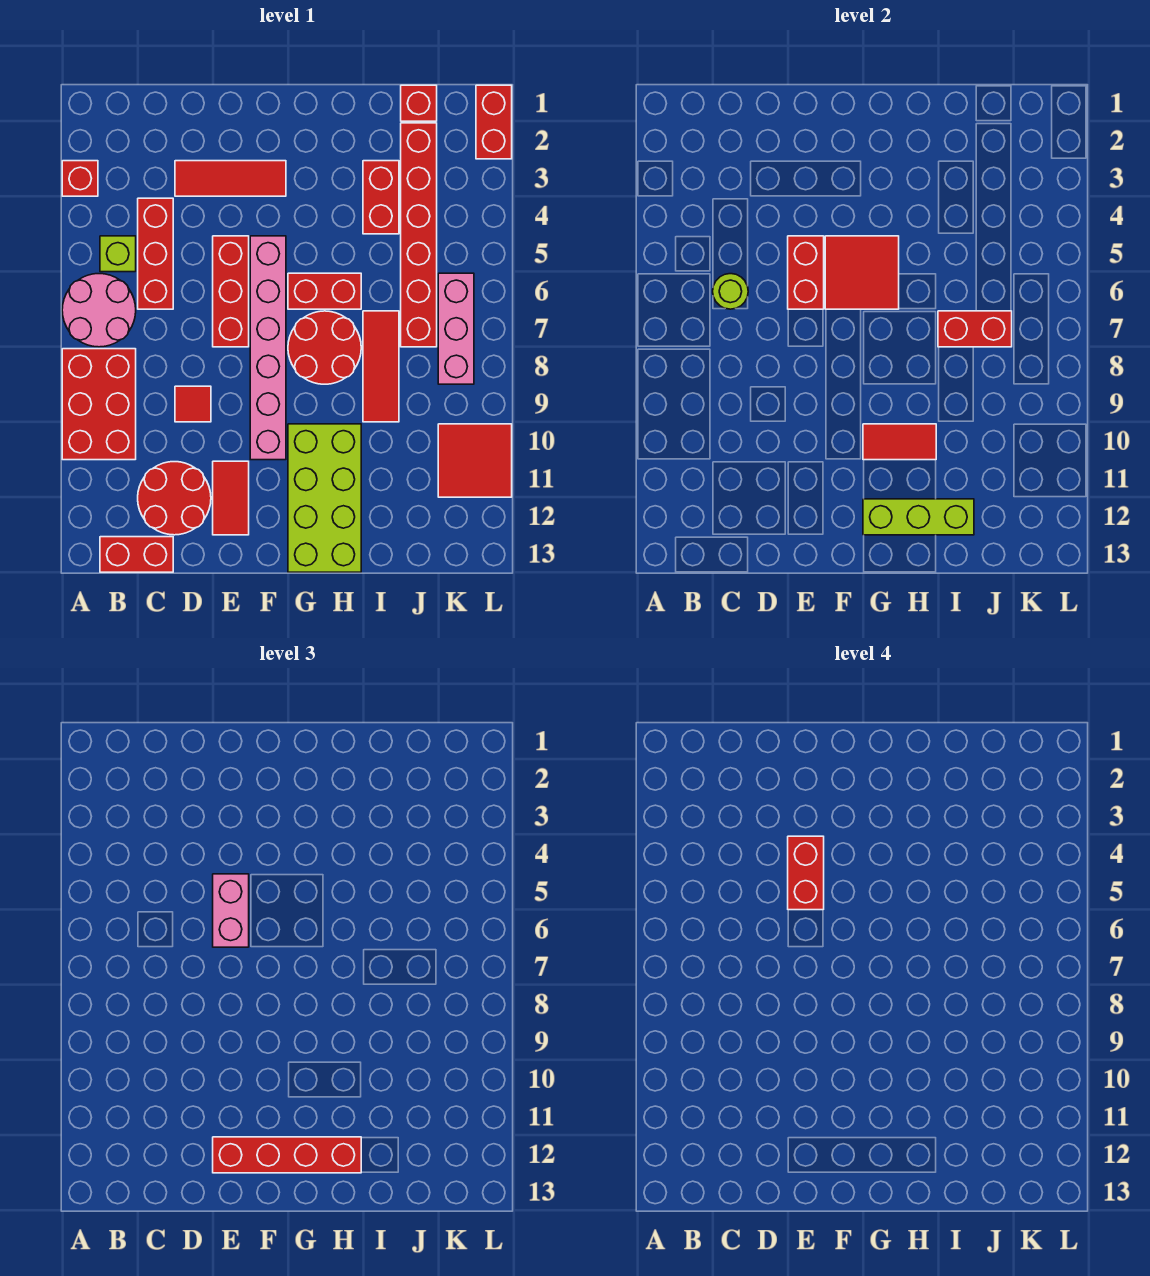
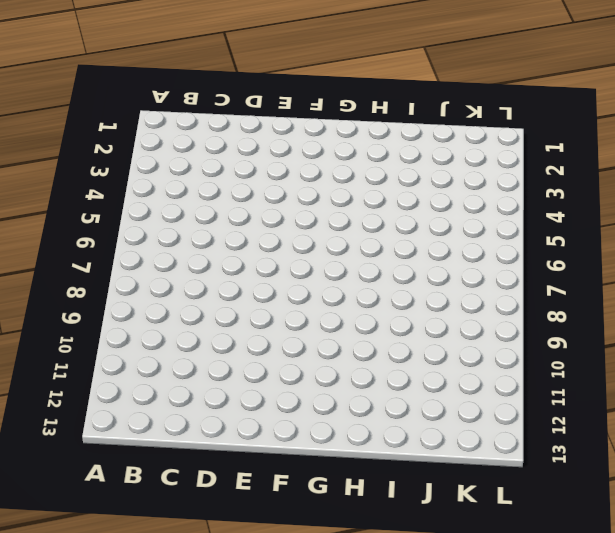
none -> red brick A3 level 1
none -> pink round brick A6:B7 level 1
none -> red brick A8:B10 level 1
none -> lime brick B5 level 1

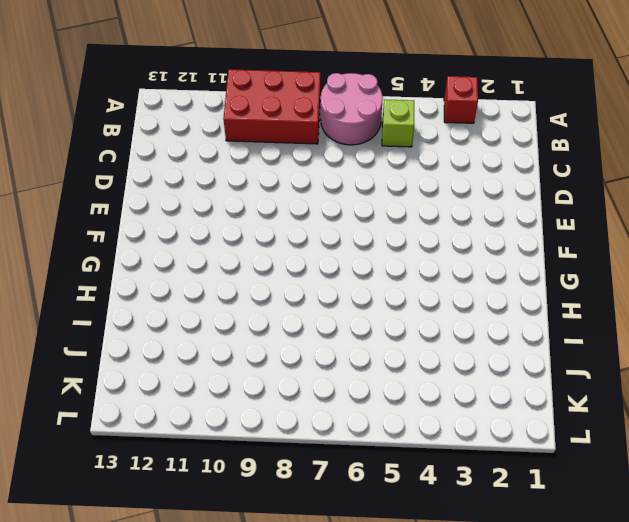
none -> red brick B13:C13 level 1
none -> red brick C4:C6 level 1
none -> red round brick C11:D12 level 1
none -> red tile D3:F3 level 1

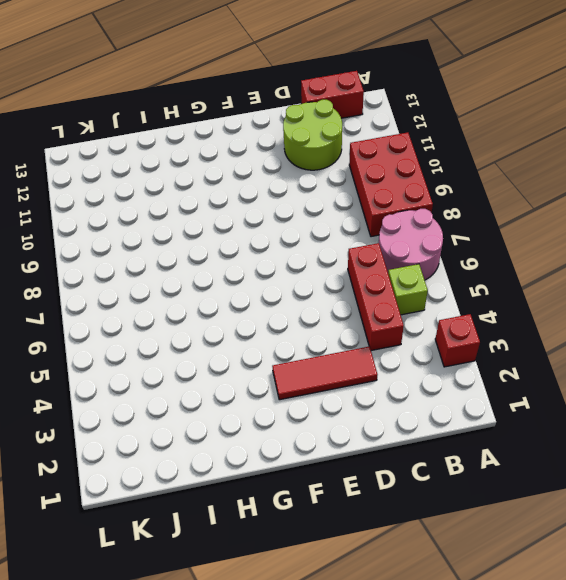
lime round brick C11:D12 level 1 -> red round brick C11:D12 level 1
none -> red tile D9 level 1
none -> red brick E5:E7 level 1
none -> red tile E11:E12 level 1
none -> pink brick F5:F10 level 1

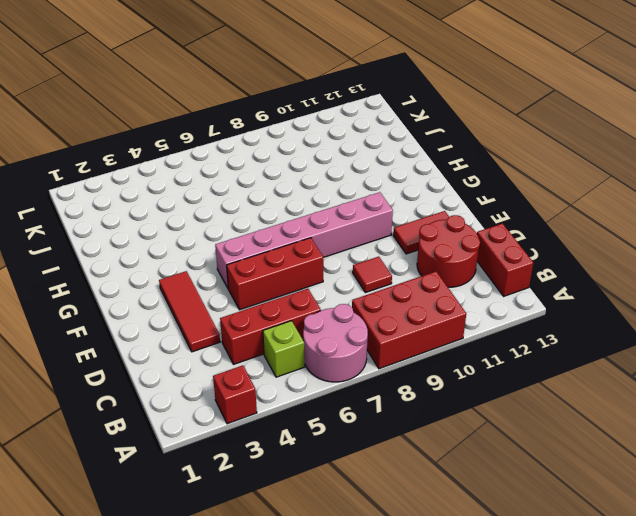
none -> red brick G6:H6 level 1
none -> red round brick G7:H8 level 1
none -> lime brick G10:H13 level 1
none -> red brick I3:I4 level 1

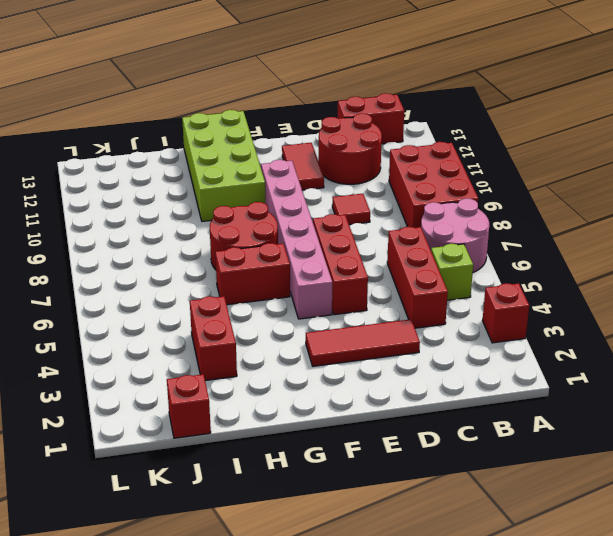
none -> red tile I7:I9 level 1
none -> red brick J2:J7 level 1
none -> pink brick K6:K8 level 1
none -> red tile K10:L11 level 1

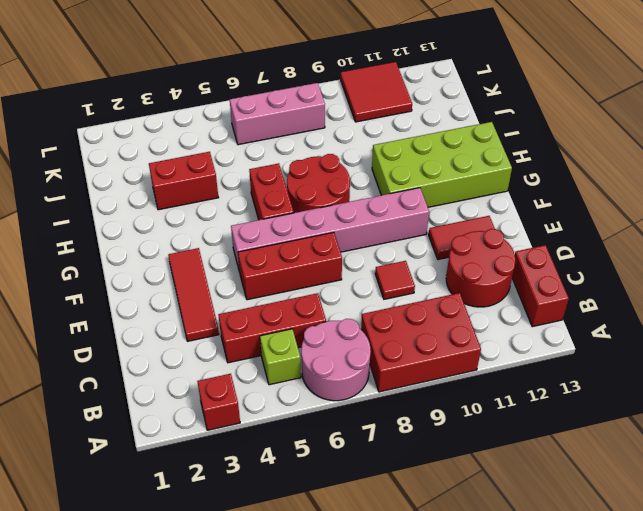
none -> red tile I7:I9 level 1
none -> red brick J1 level 1
none -> red brick J2:J7 level 1
none -> red brick L1:L2 level 1

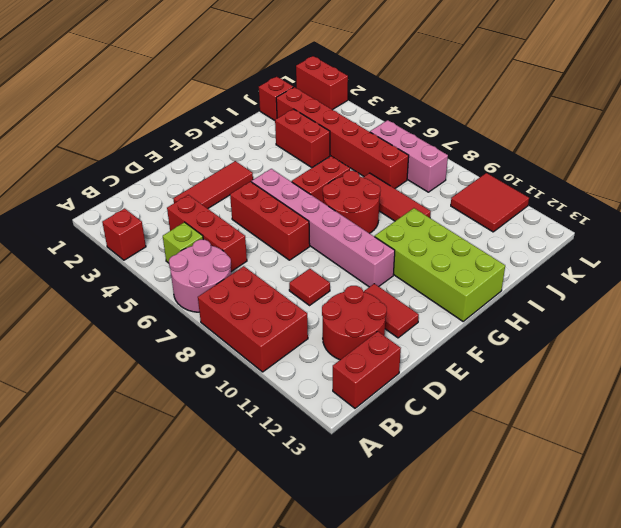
none -> lime round brick C6 level 2
none -> red brick E5:E6 level 2
none -> red tile F5:G6 level 2
none -> red tile G10:H10 level 2

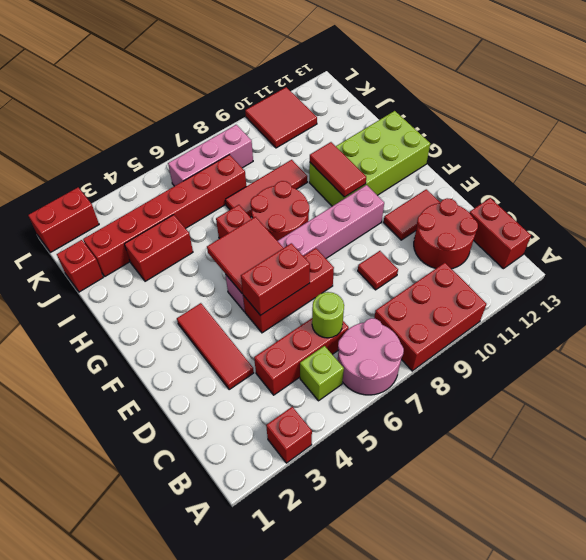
none -> lime brick G12:I12 level 2
none -> red brick I7:J7 level 2
none -> pink brick E5:E6 level 3
none -> red brick E12:H12 level 3

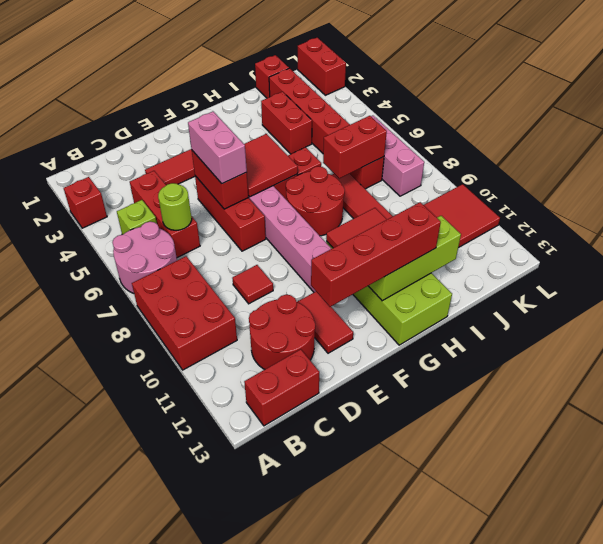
none -> red brick E4:E5 level 4

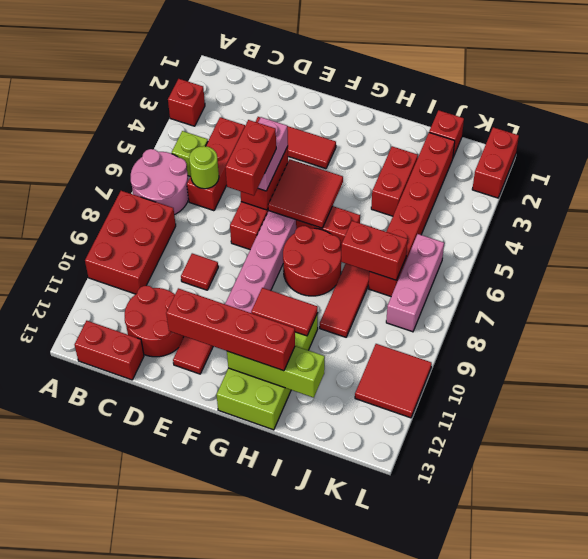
red brick E6:E7 level 4 -> red brick E4:E5 level 4

